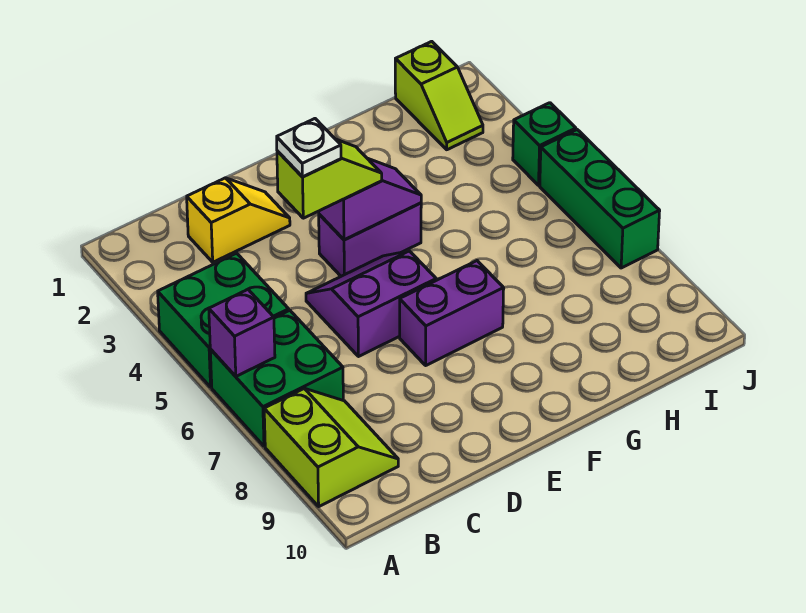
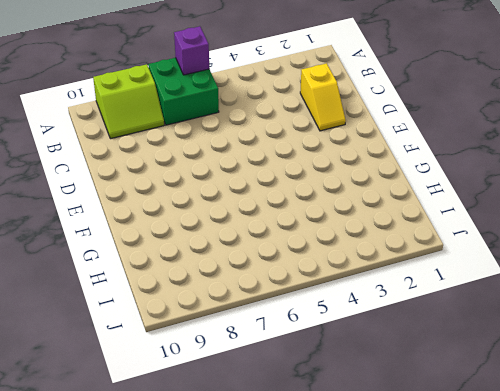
none -> green brick A4:B5 level 1
none -> purple slope D5:E6 level 1 top 6
none -> purple brick E4:F4 level 1

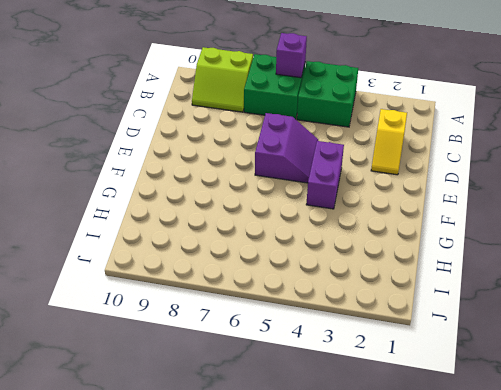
none -> purple brick E7:F7 level 1
none -> lime slope I1:I2 level 1 top 1
none -> green brick J4 level 1

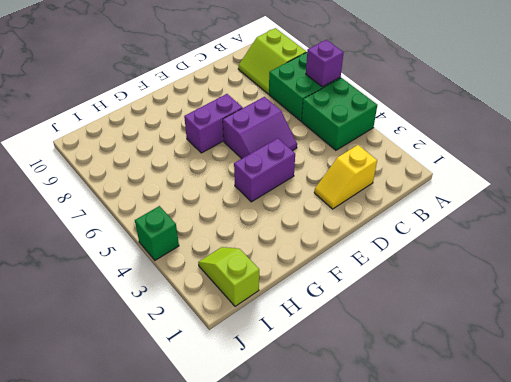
none -> green brick J5:J7 level 1
none -> purple slope E4:F4 level 2 top E
none -> lime slope D4:E4 level 3 top D

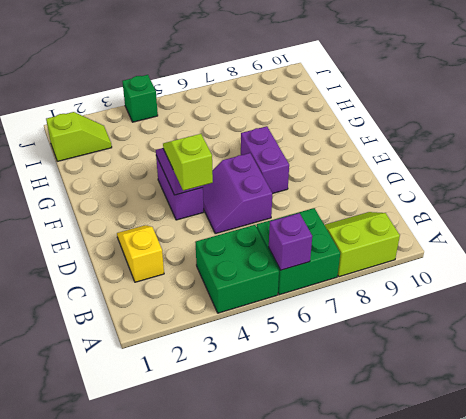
none -> green brick J5:J7 level 1
none -> white plate D4 level 4

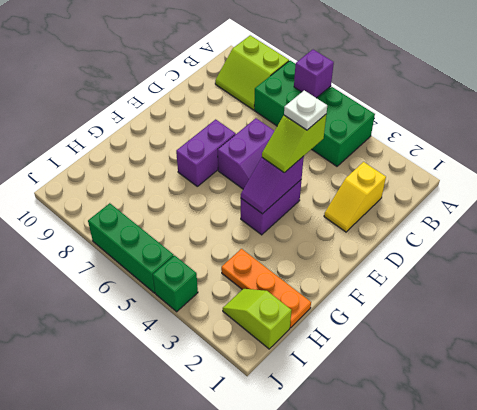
orange plate H1:H3 level 1 -> none

